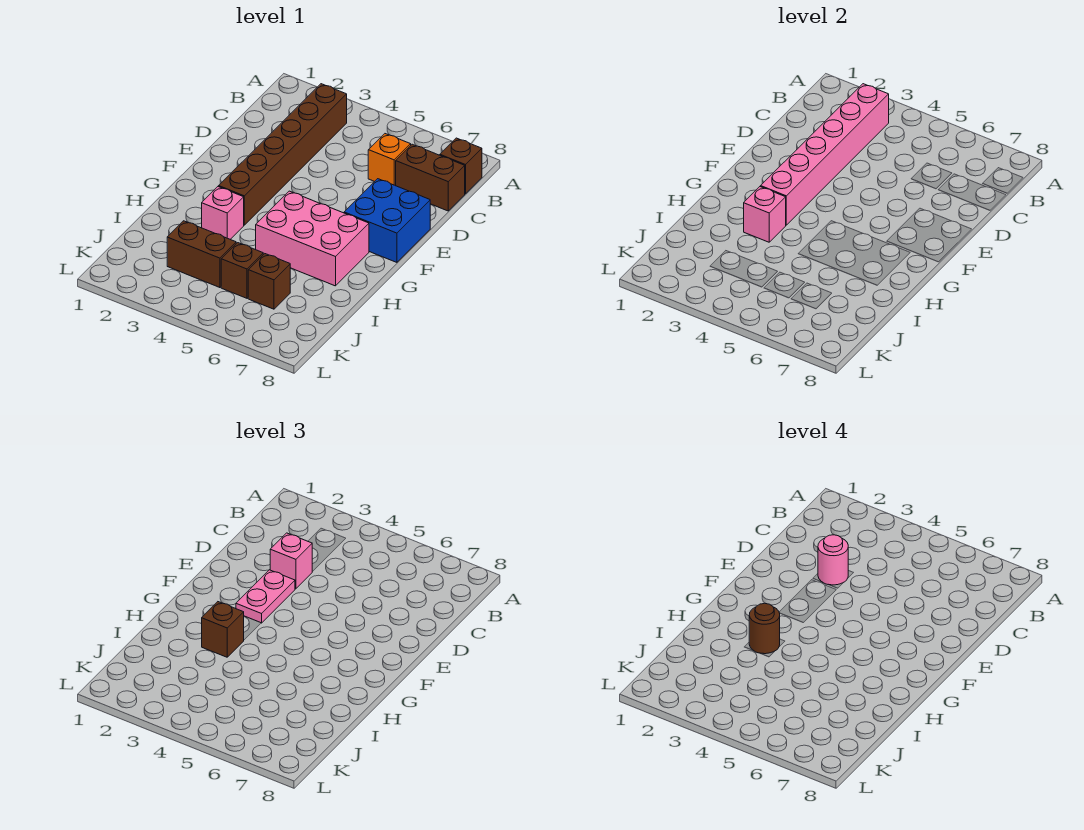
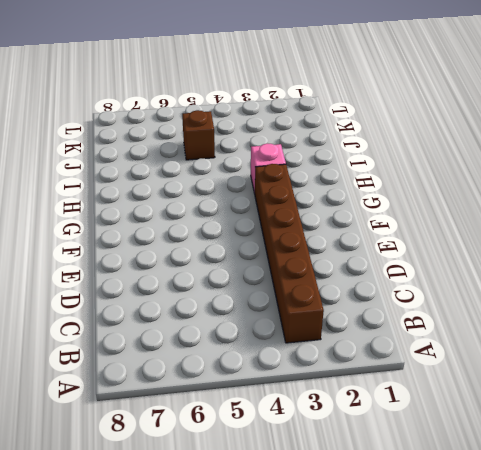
none -> brown brick B8 level 1
none -> orange brick C6 level 1
none -> brown brick C7:C8 level 1

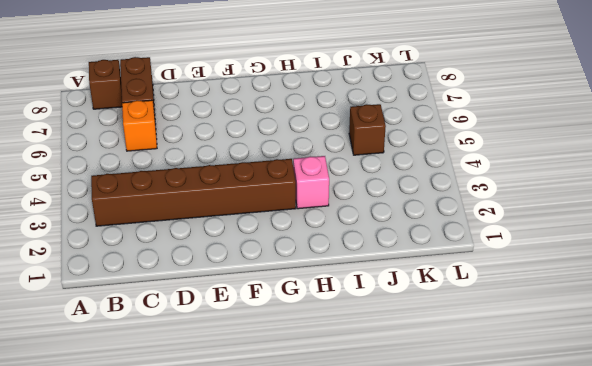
none -> blue brick E7:F8 level 1
none -> pink brick G5:H7 level 1
none -> brown brick J3:J4 level 1

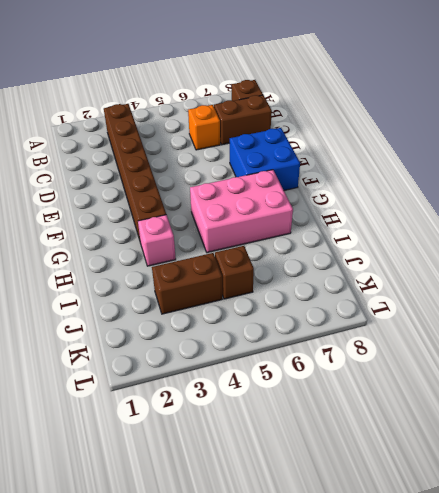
none -> brown brick J6 level 1
none -> pink brick B3:G3 level 2
none -> pink brick H3 level 2

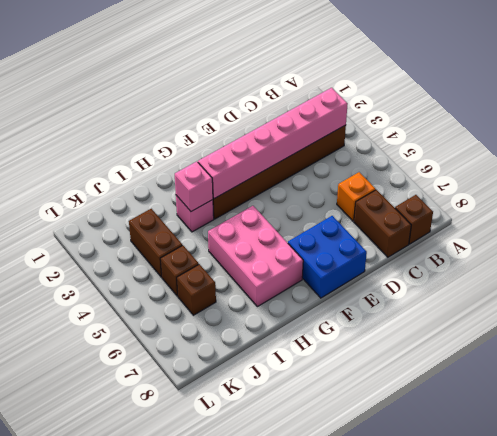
none -> pink brick D3 level 3
none -> pink plate E3:F3 level 3
none -> brown brick H3 level 3

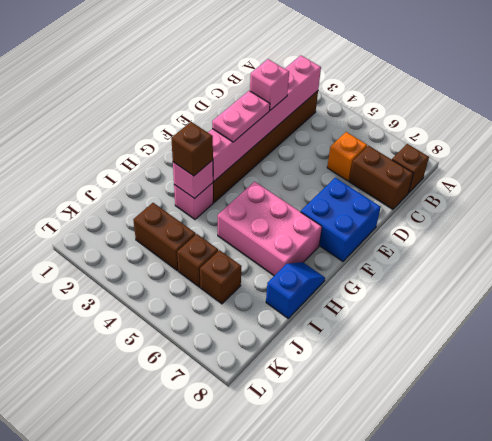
blue slope H8:I8 level 1 top I -> none
none -> pink round brick D3 level 4
none -> brown round brick H3 level 4

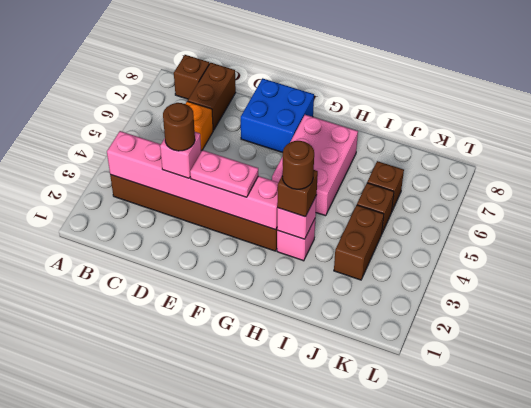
brown round brick D3 level 4 -> pink round brick D3 level 4

